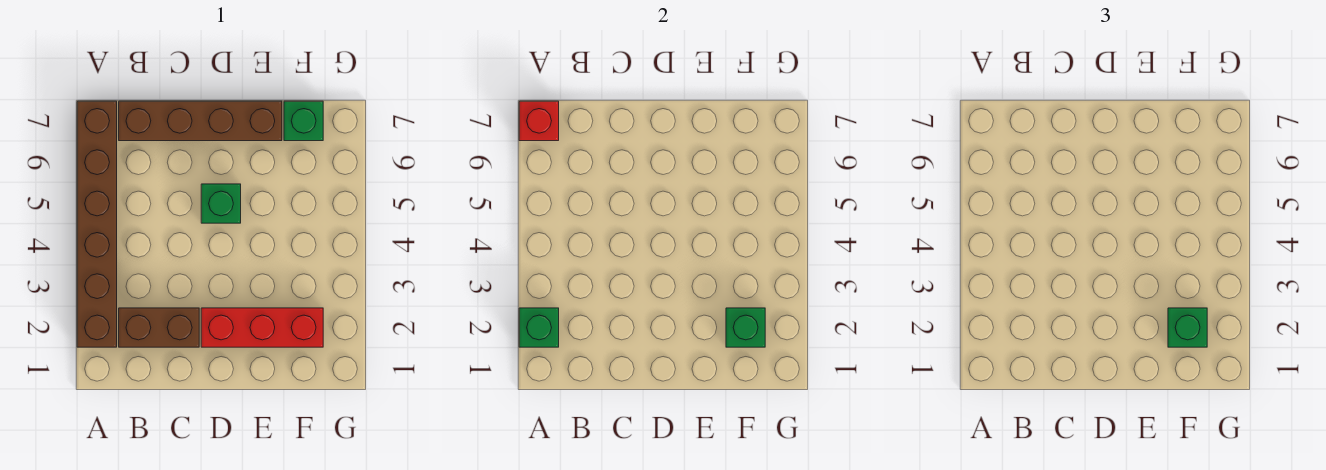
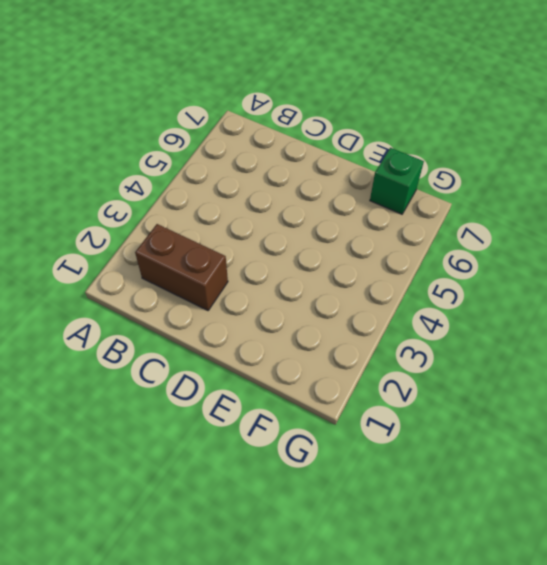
none -> brown brick A2:A7 level 1
none -> brown brick B7:E7 level 1

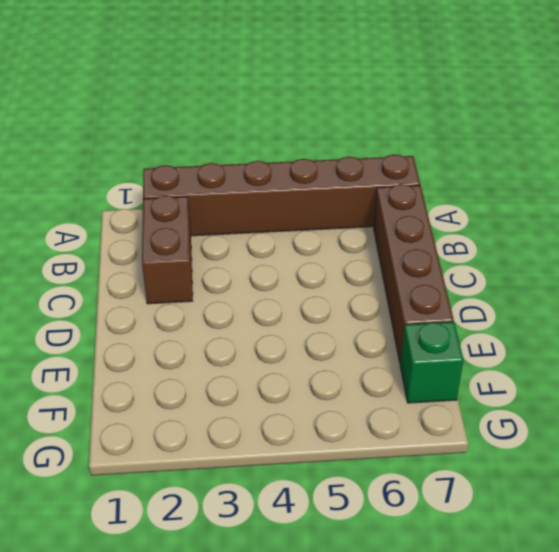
none -> red brick D2:F2 level 1
none -> green brick D5 level 1

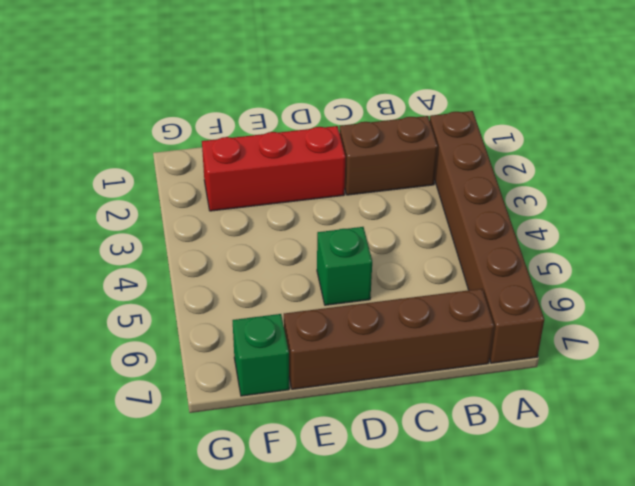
none -> green brick A2 level 2
none -> red brick A7 level 2

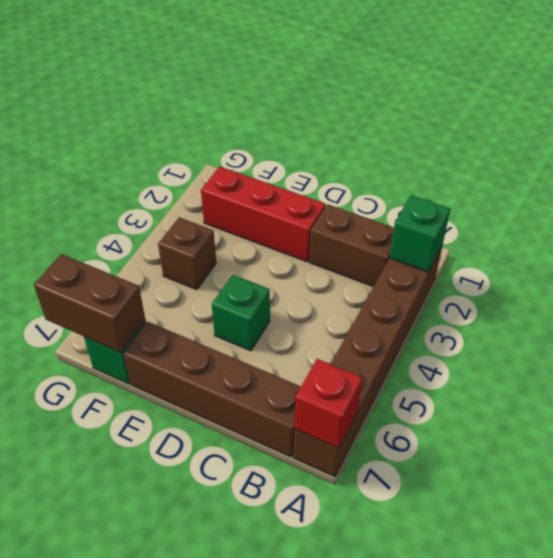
brown brick F4 level 1 -> none
brown brick F7:G7 level 2 -> none
none -> green brick F2 level 2
none -> green brick F2 level 3

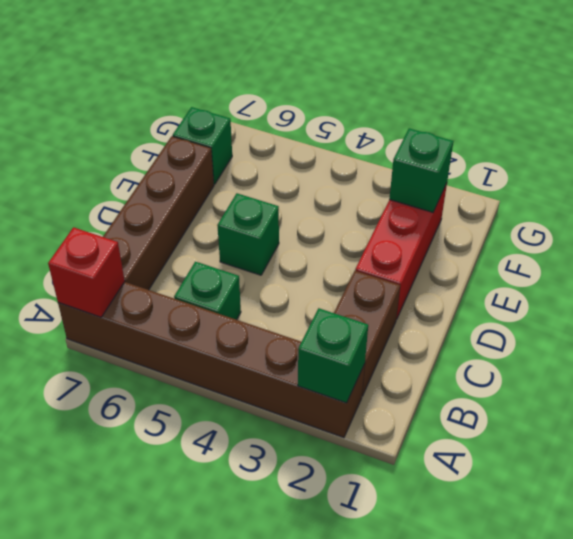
green brick B5 level 1 -> green brick F2 level 3

